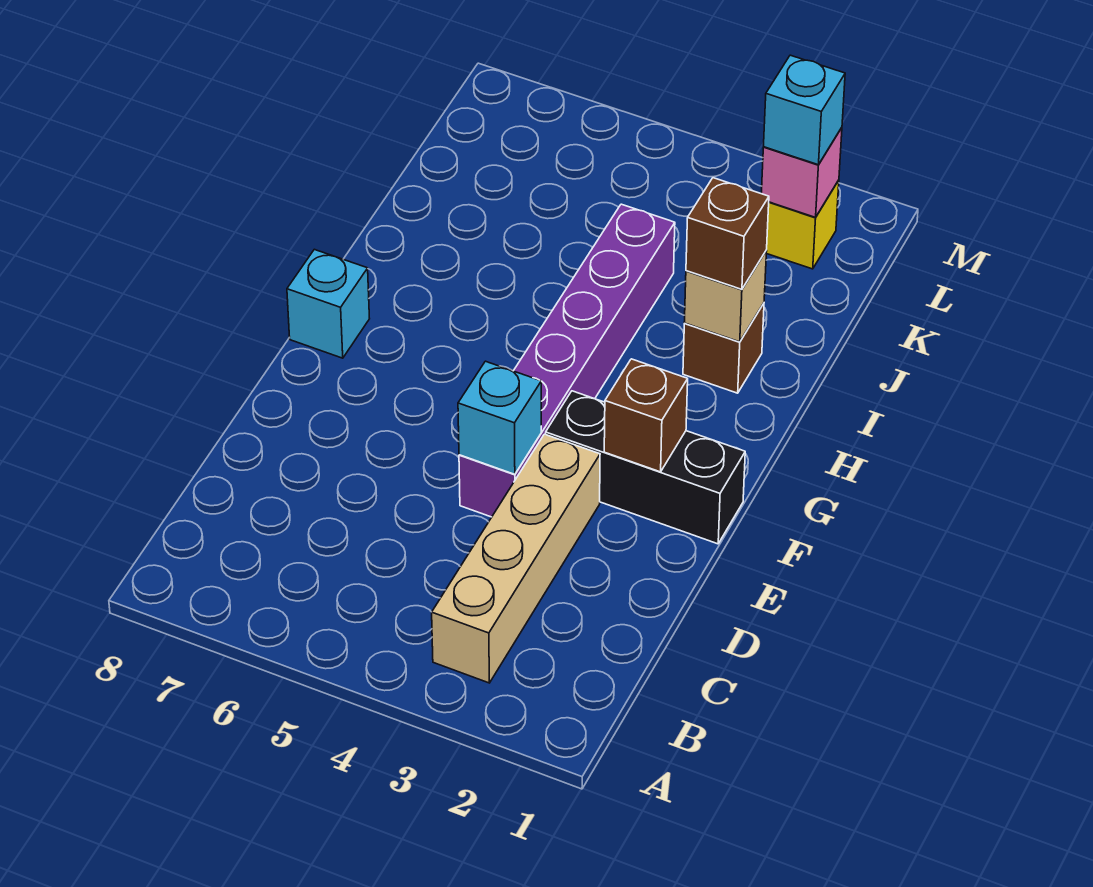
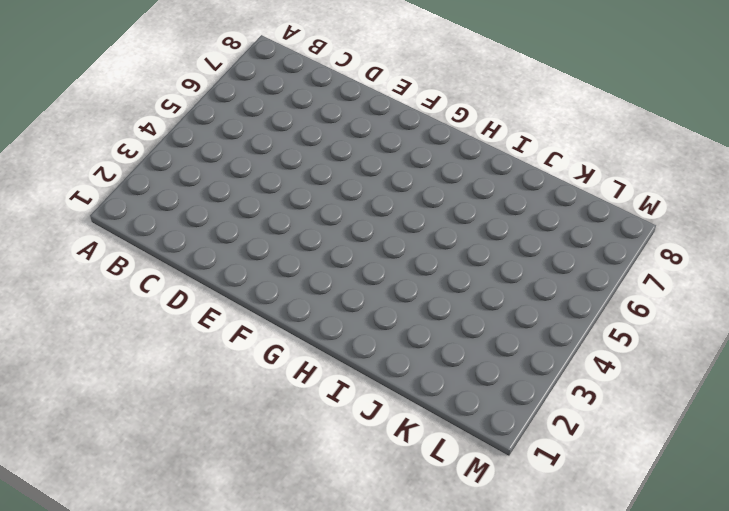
none -> tan brick B3:E3 level 1
none -> purple brick E4:J4 level 1
none -> black brick F1:F3 level 1

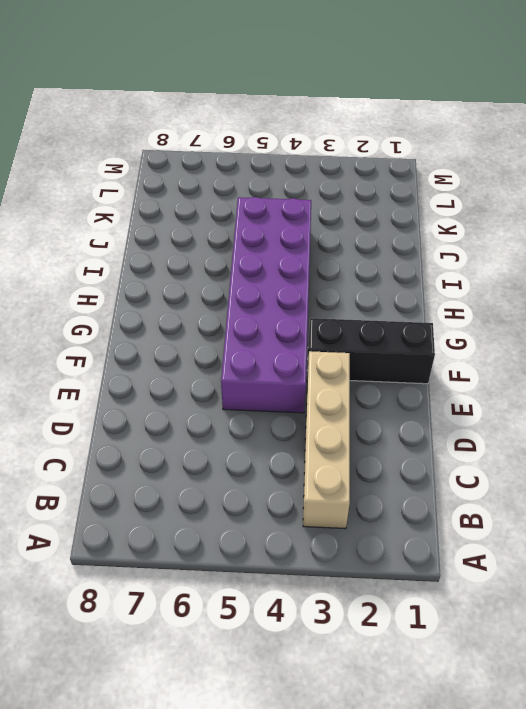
purple brick E4:J5 level 1 -> purple brick E4:J4 level 1
none -> cyan brick G8 level 1
none -> brown brick I2 level 1
none -> yellow brick L2 level 1

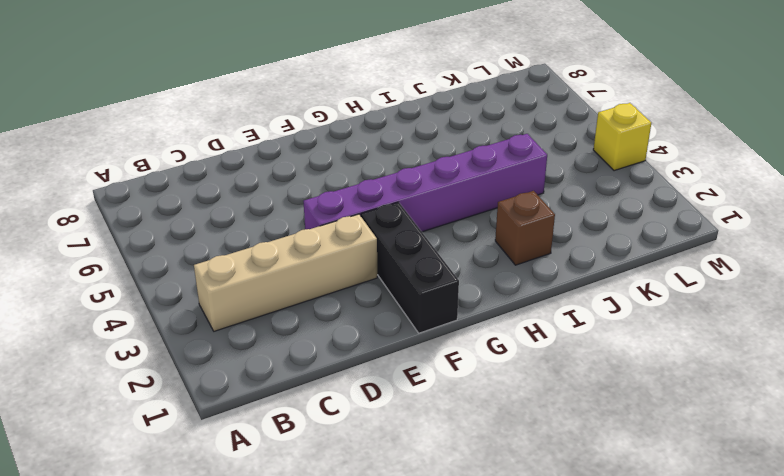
yellow brick M4 level 1 -> yellow brick L2 level 1
none -> cyan brick G8 level 1
none -> cyan brick E4 level 2
none -> brown brick F2 level 2

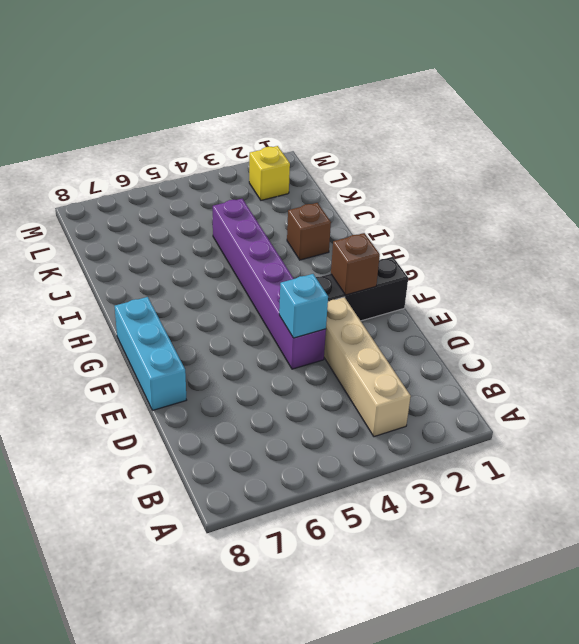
cyan brick E8:G8 level 1 -> cyan brick G8 level 1
none -> tan brick I2 level 2
none -> pink brick L2 level 2
none -> brown brick I2 level 3

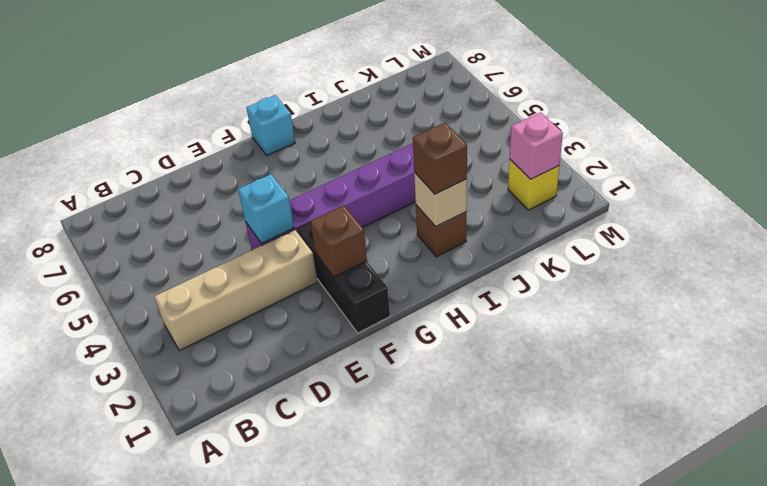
none -> cyan brick L2 level 3

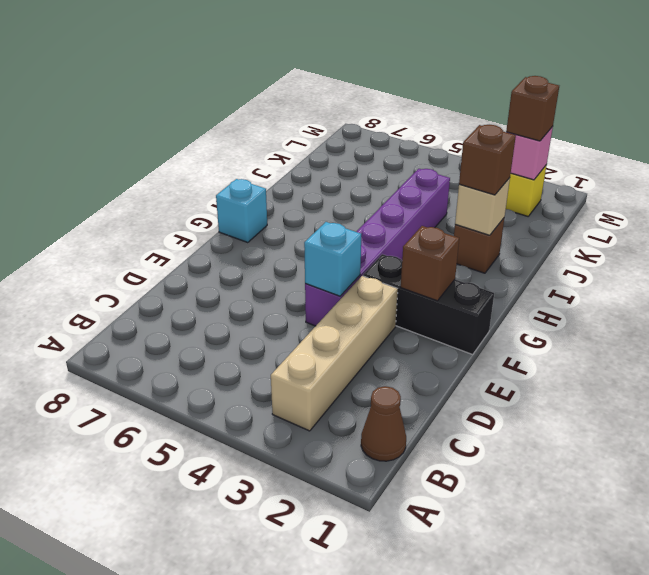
brown cone B1 level 1 -> none
brown brick L2 level 3 -> cyan brick L2 level 3

